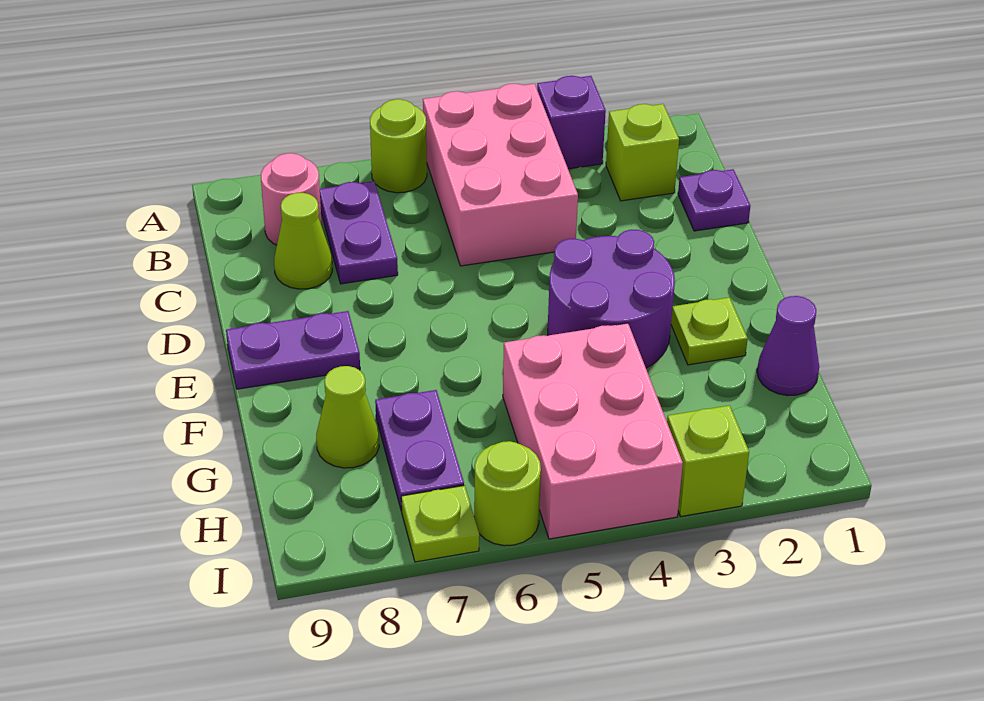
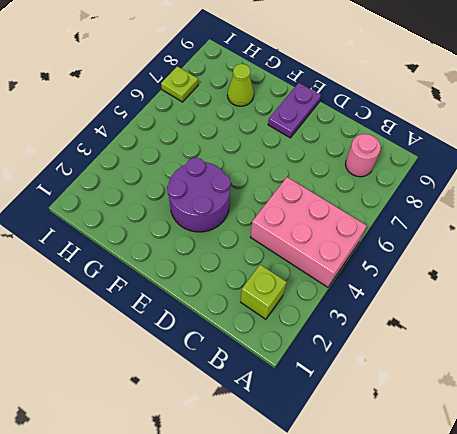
none -> purple brick A3 level 1
none -> lime round brick A6 level 1
none -> purple plate B7:C7 level 1

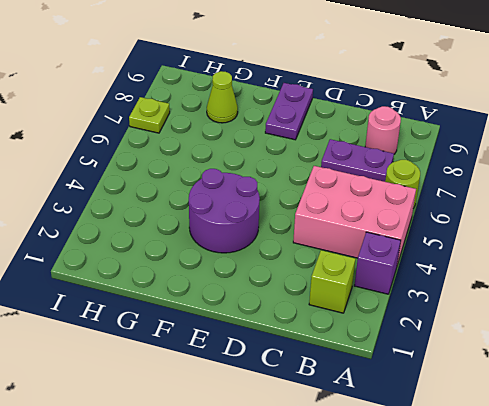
none -> purple plate C1 level 1
none -> lime cone C8 level 1
none -> lime plate F2 level 1

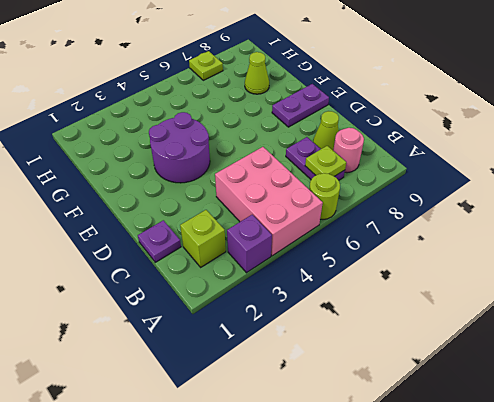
lime plate B7 level 2 -> lime plate F2 level 1
none -> purple cone G1 level 1
none -> pink brick G4:I5 level 1
none -> purple plate G7:H7 level 1

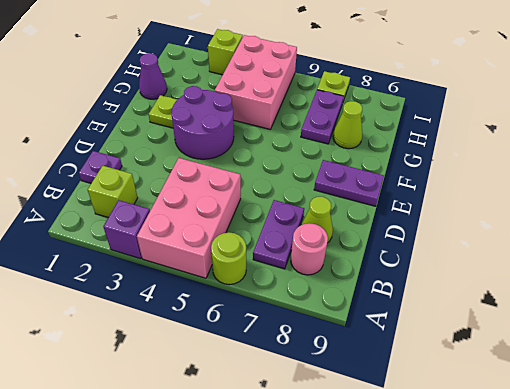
none -> lime round brick I6 level 1

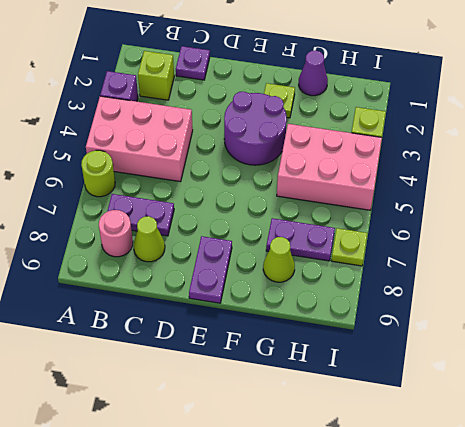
none -> lime round brick I6 level 1

